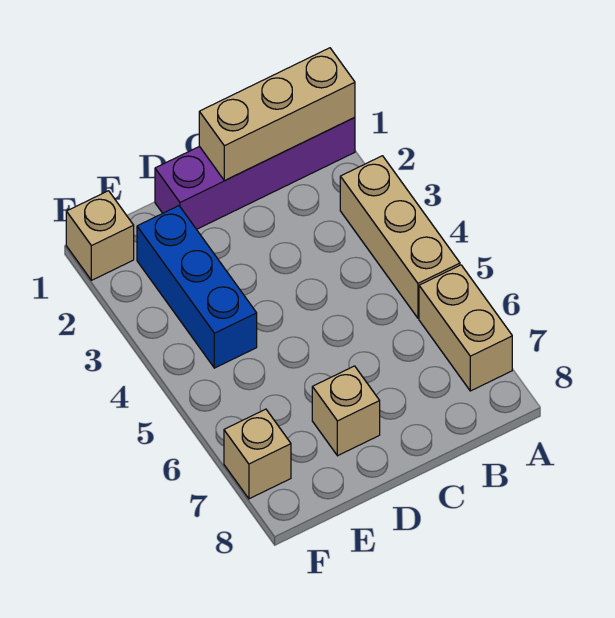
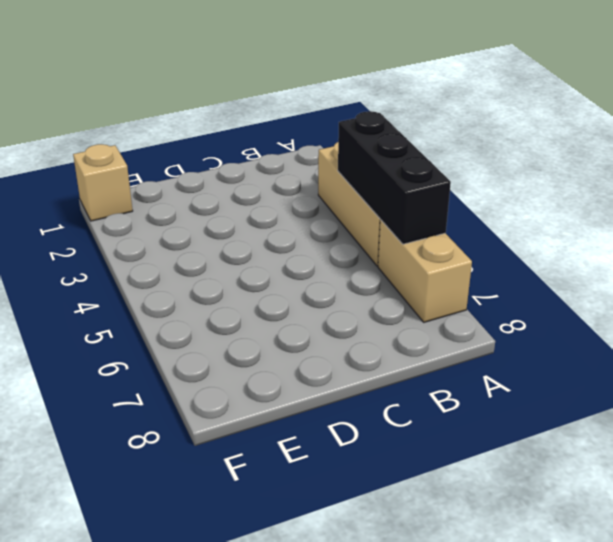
black brick A4:A6 level 2 -> none
none -> purple brick A1:D1 level 1
none -> tan brick D7 level 1

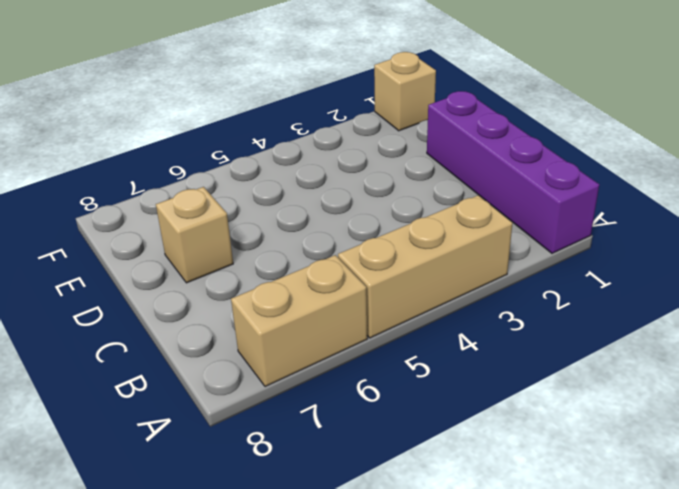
none -> blue brick E2:E4 level 1
none -> tan brick F7 level 1

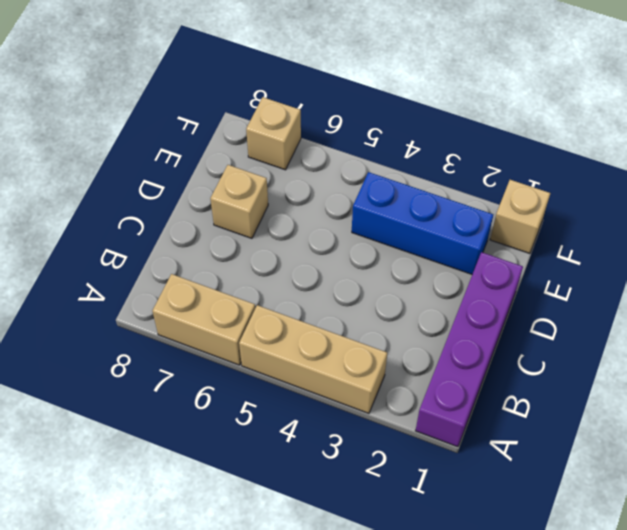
none -> tan brick A1:C1 level 2

